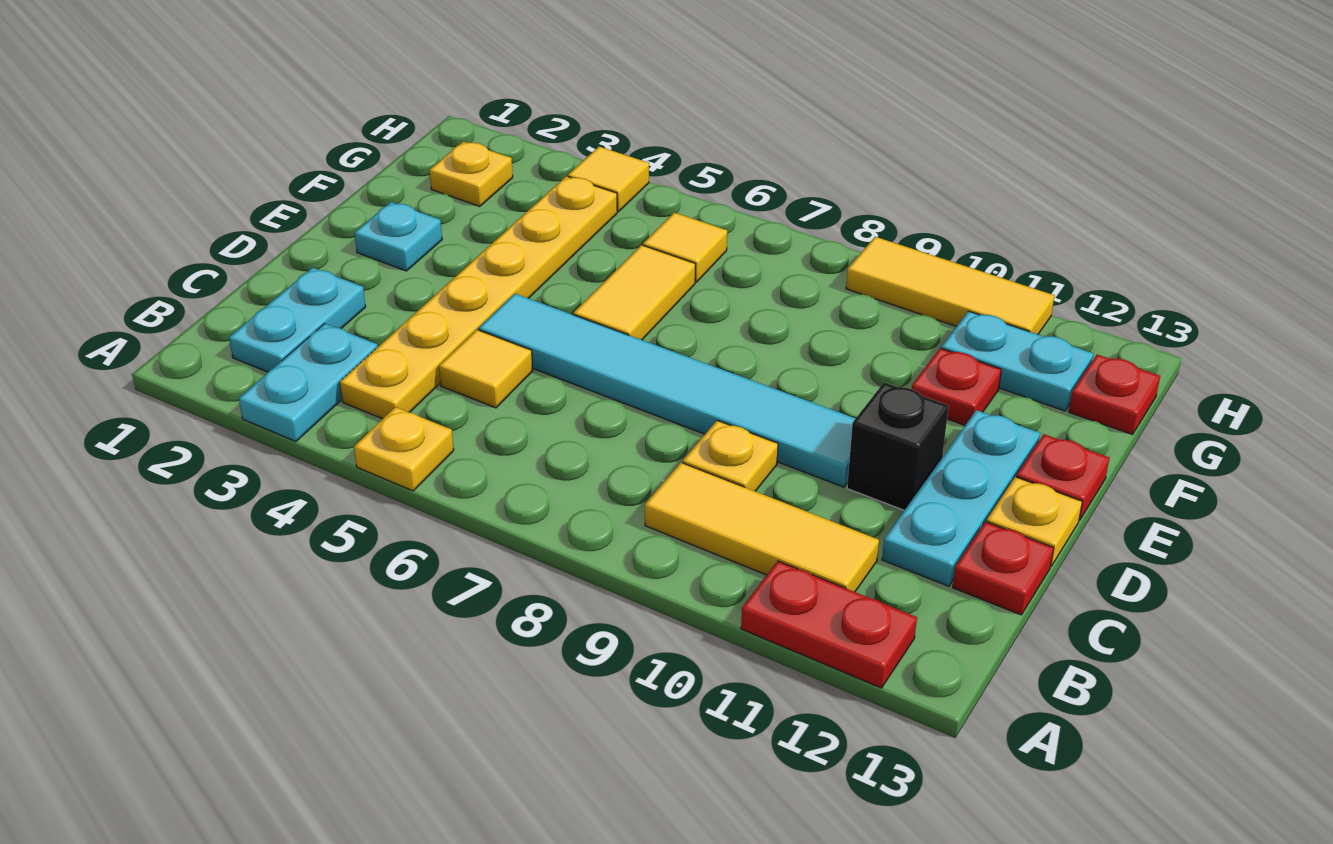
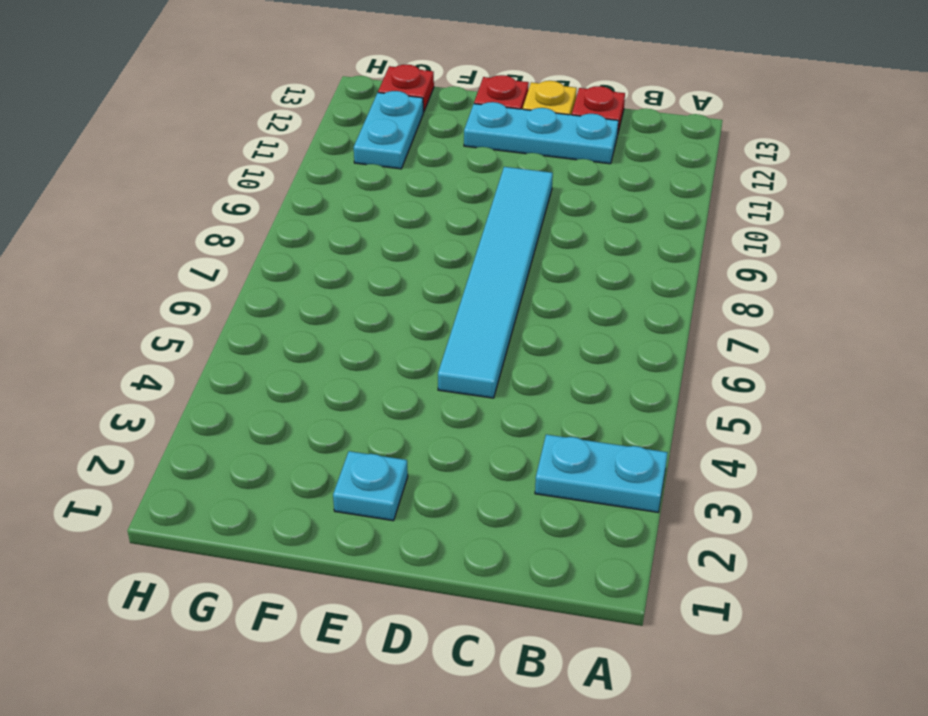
none -> yellow plate A5 level 1
none -> red plate A11:A12 level 1
none -> cyan plate B2:C2 level 1

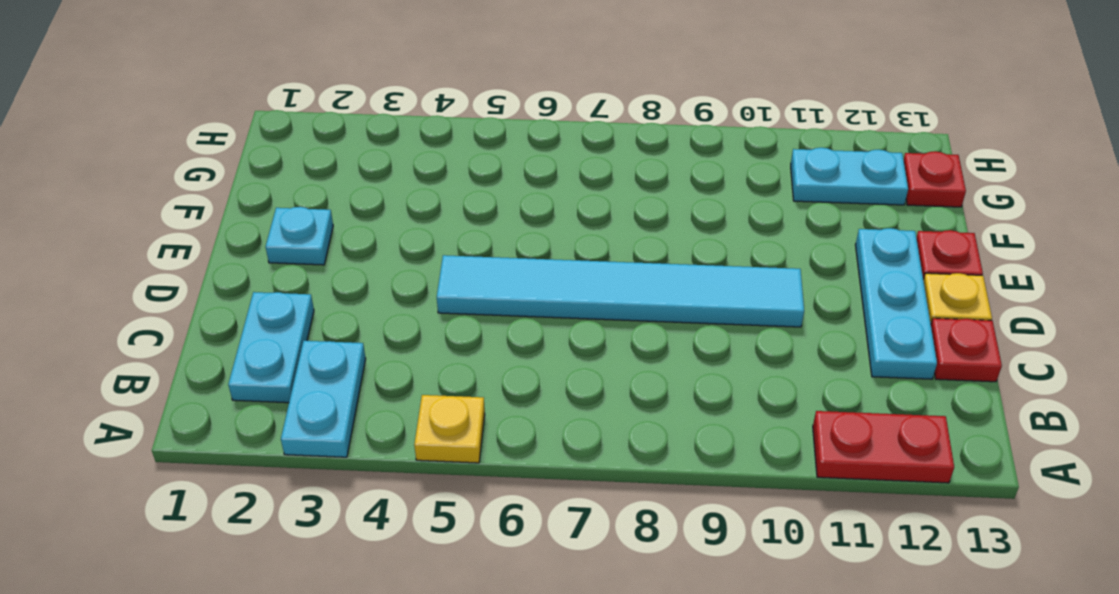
none -> yellow plate B4:G4 level 1
none -> yellow tile B9:B11 level 1
none -> yellow tile C5 level 1

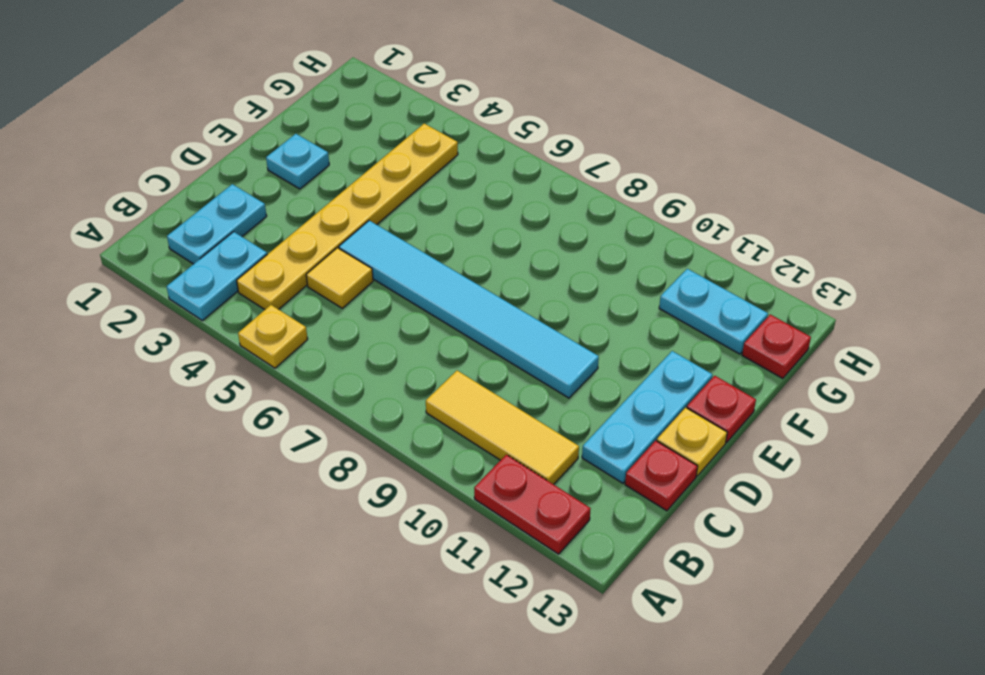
none -> yellow plate C9 level 1
none -> black brick D11 level 1
none -> yellow tile E6:F6 level 1

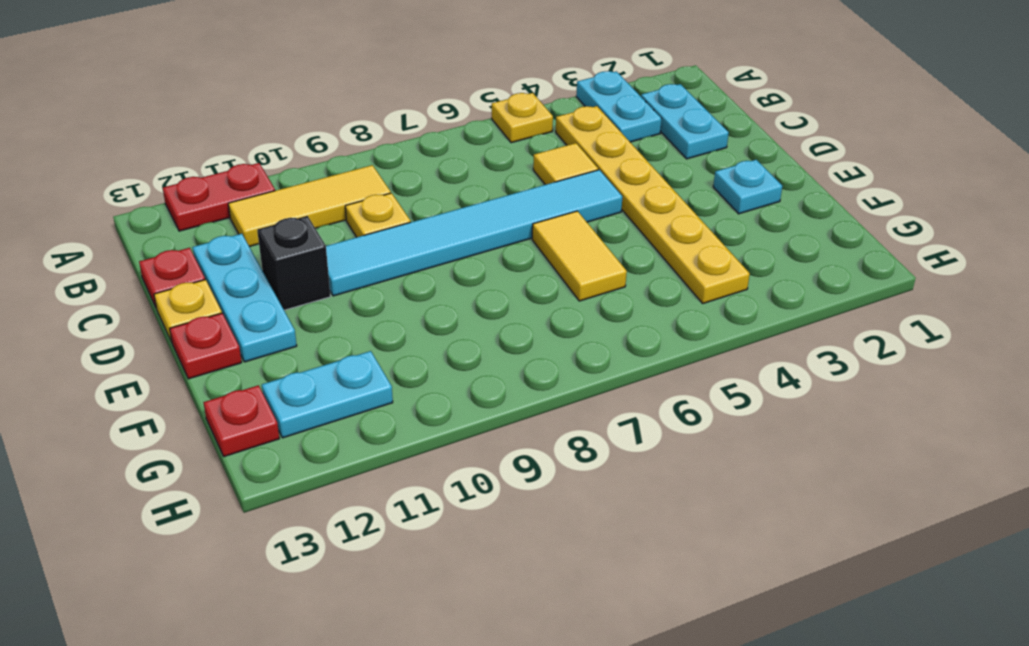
none -> red plate F11 level 1
none -> yellow plate G2 level 1
none -> yellow tile G6 level 1

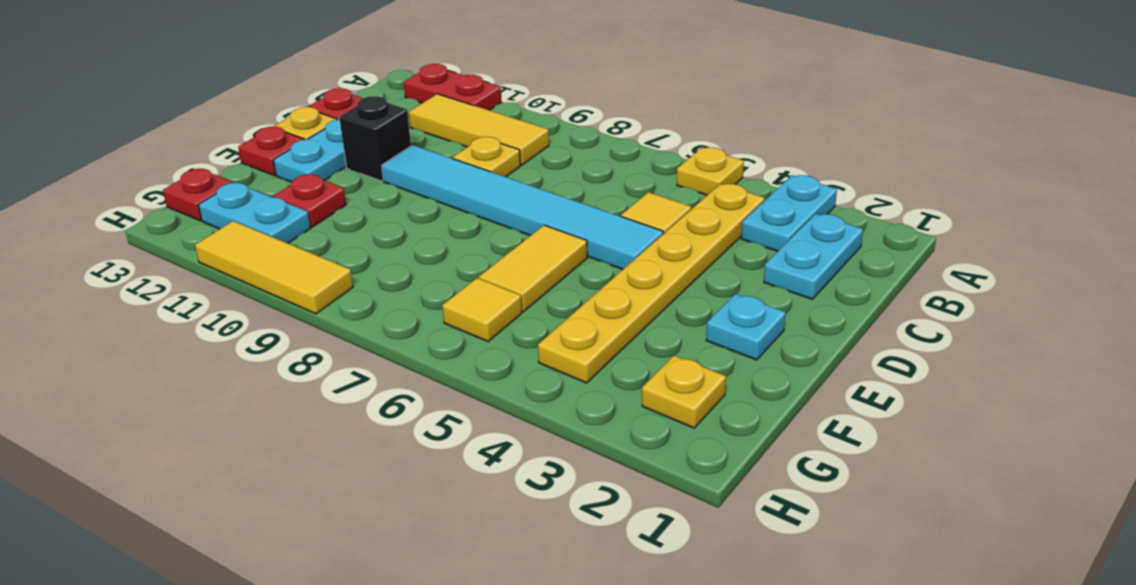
none -> yellow tile H4 level 1

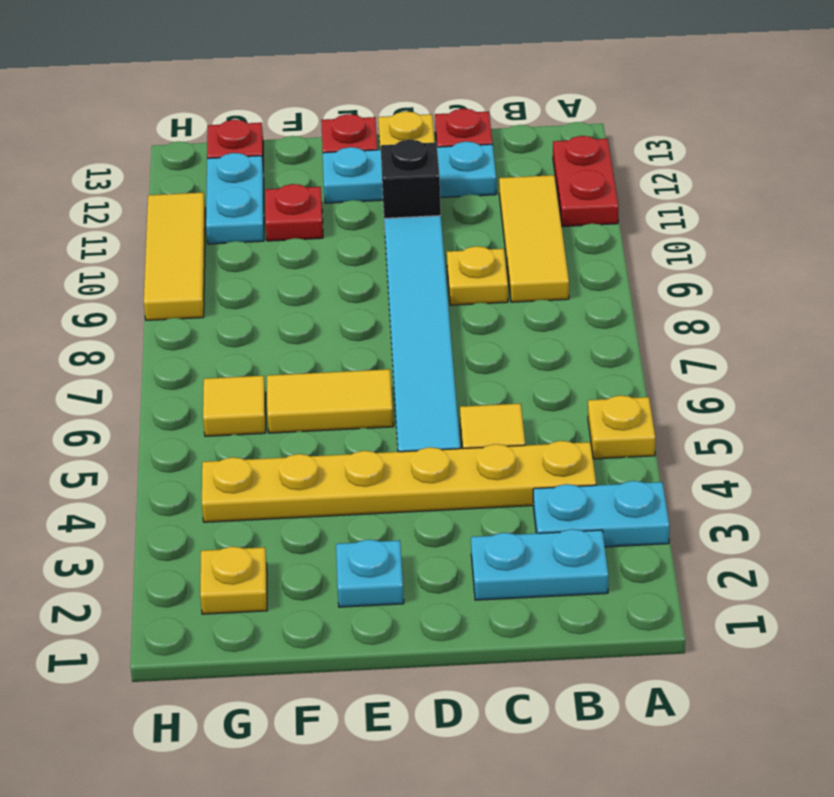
none -> yellow tile H4 level 1

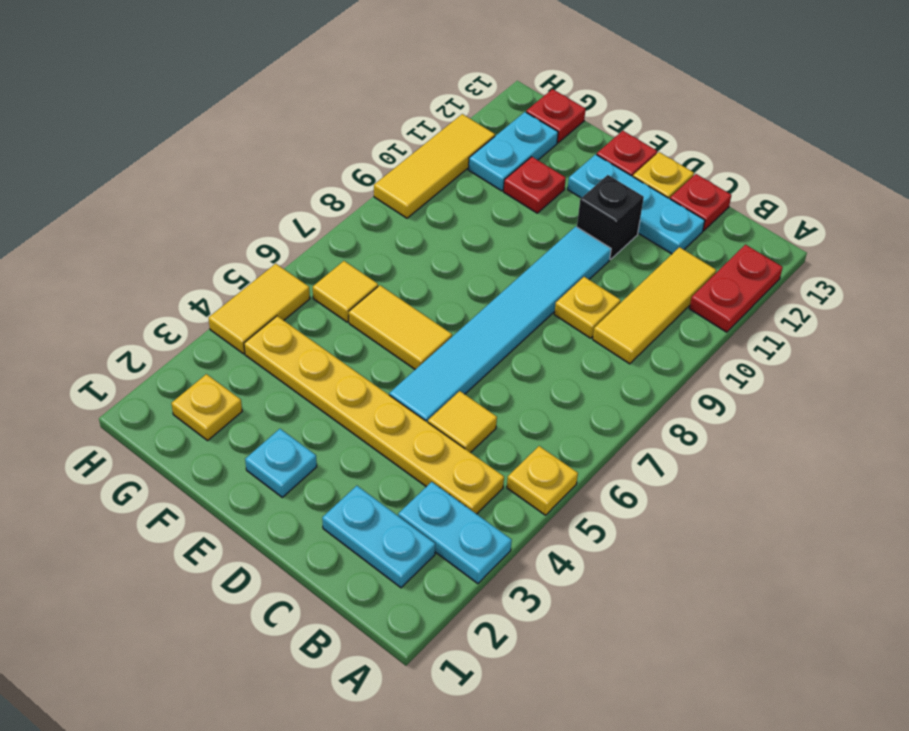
yellow tile H4:H5 level 1 -> yellow tile H4 level 1

